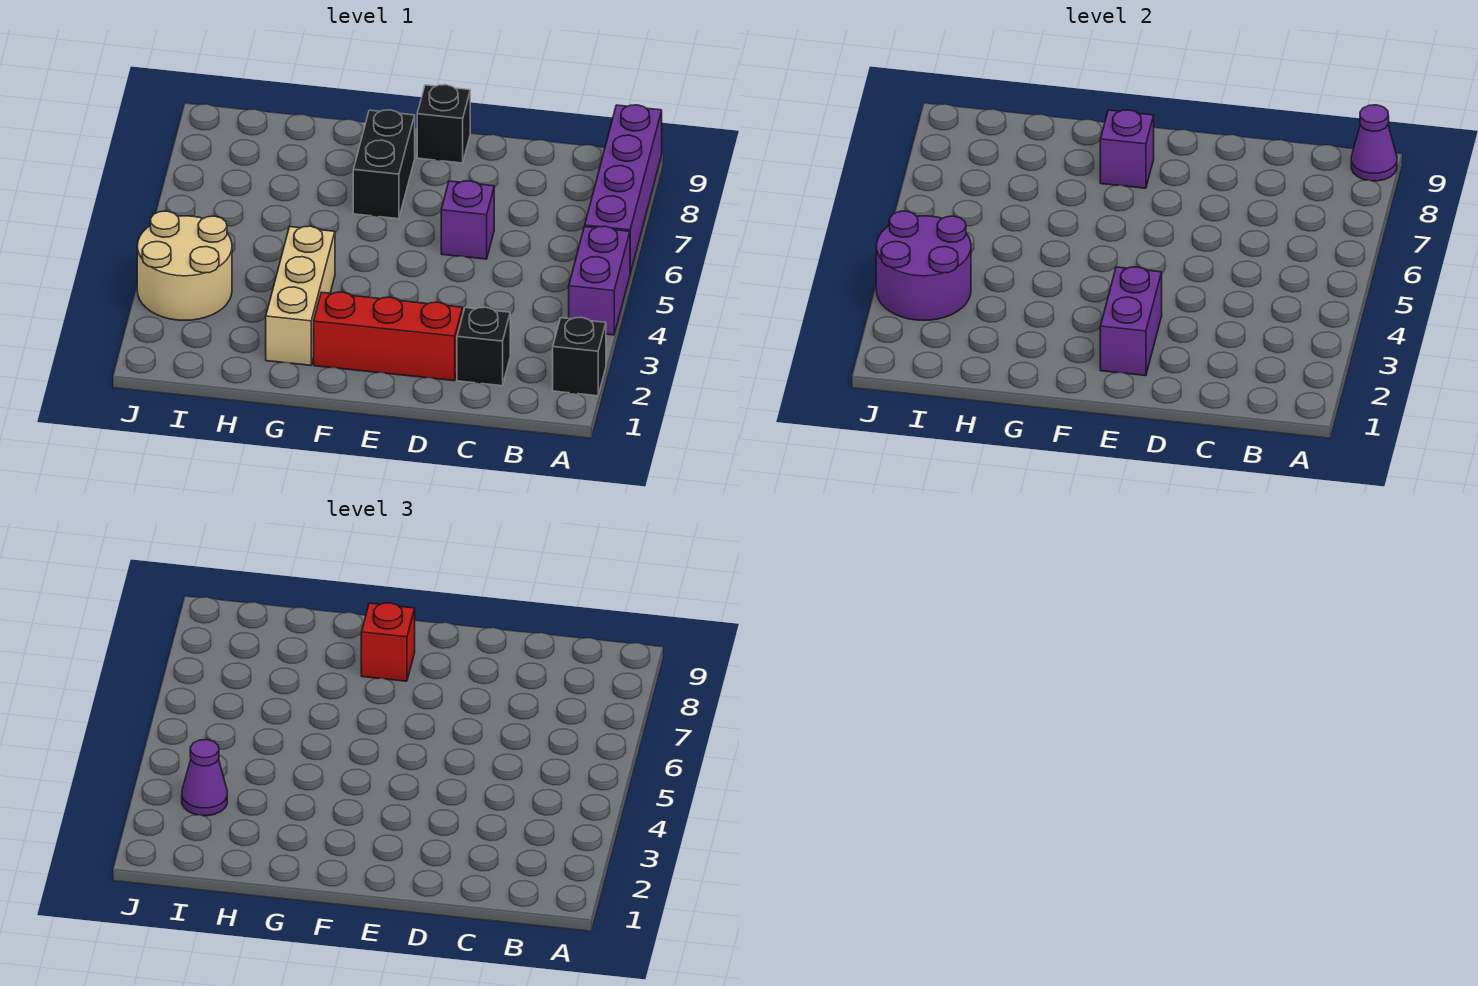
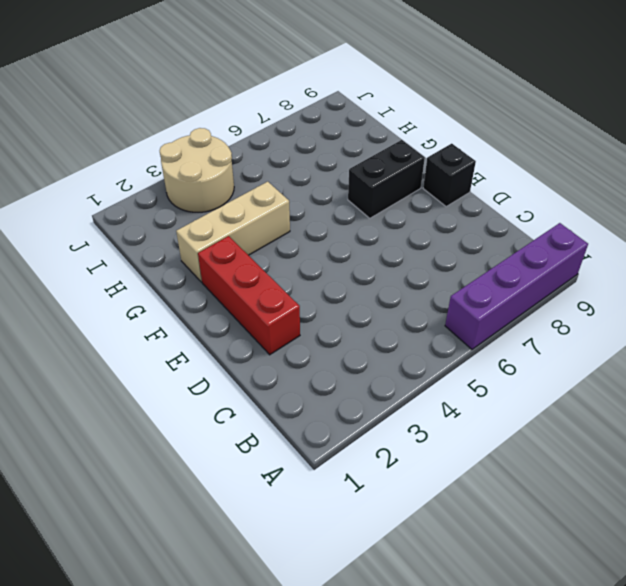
none -> black brick A2 level 1
none -> purple brick A4:A5 level 1
none -> black brick C2 level 1

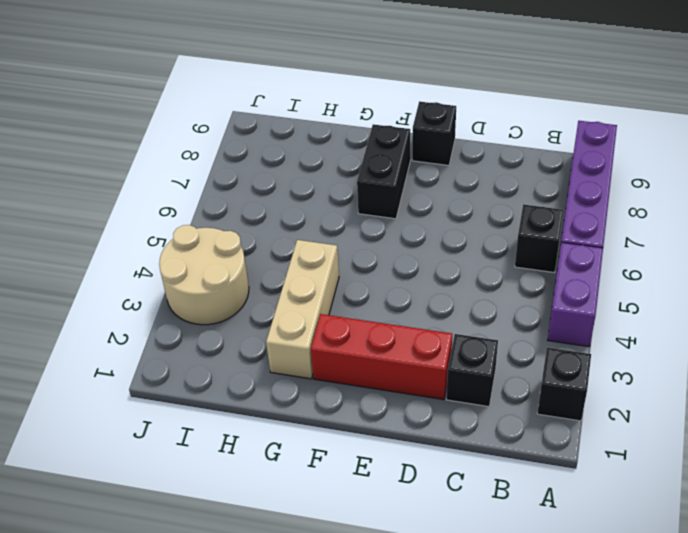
black brick B6 level 1 -> none
none -> purple brick D6 level 1
none -> purple cone A9 level 2
none -> purple brick E2:E3 level 2

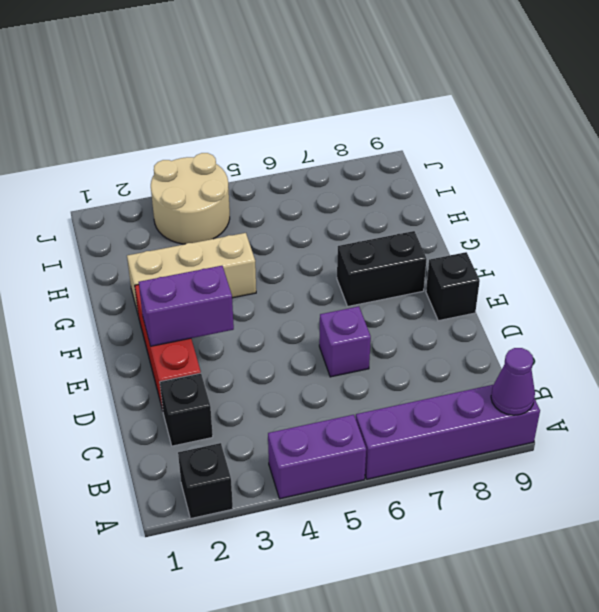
none -> purple brick F8 level 2
none -> purple round brick I3:J4 level 2
none -> red brick F8 level 3

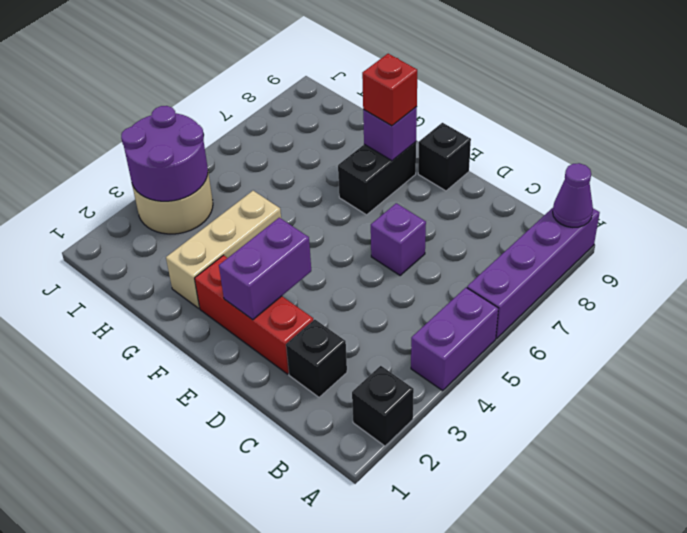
none -> purple cone I3 level 3

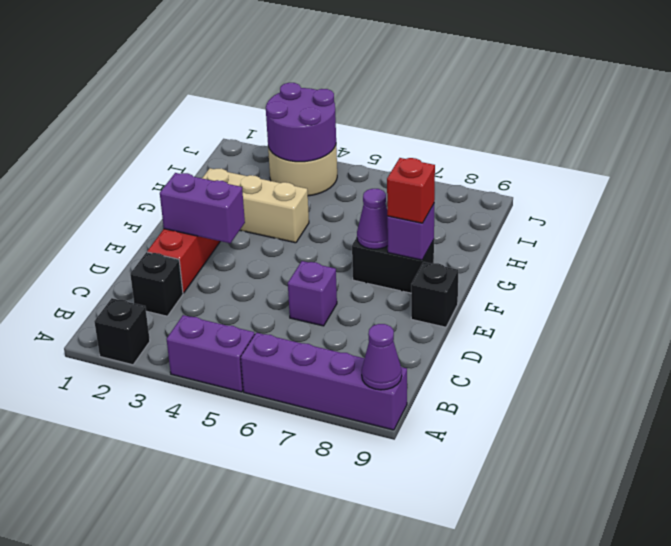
purple cone F7 level 2 -> purple cone I3 level 3

